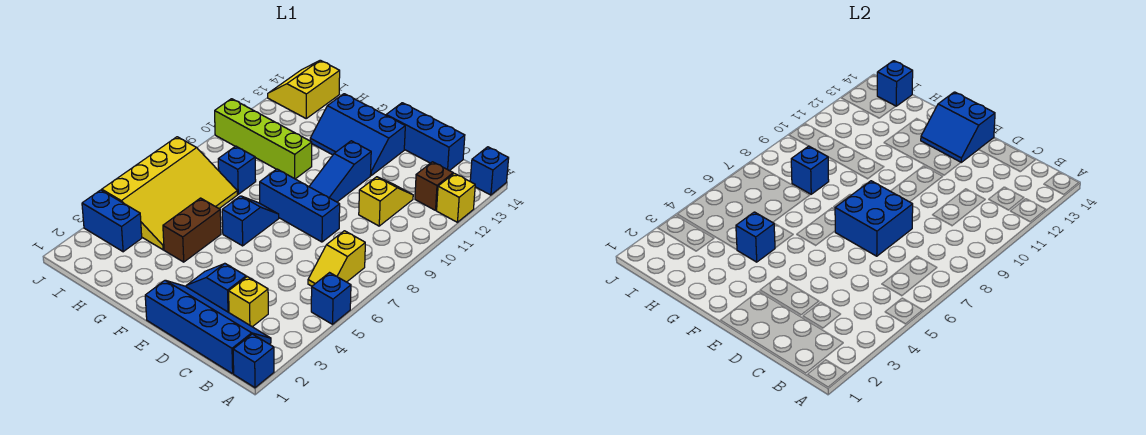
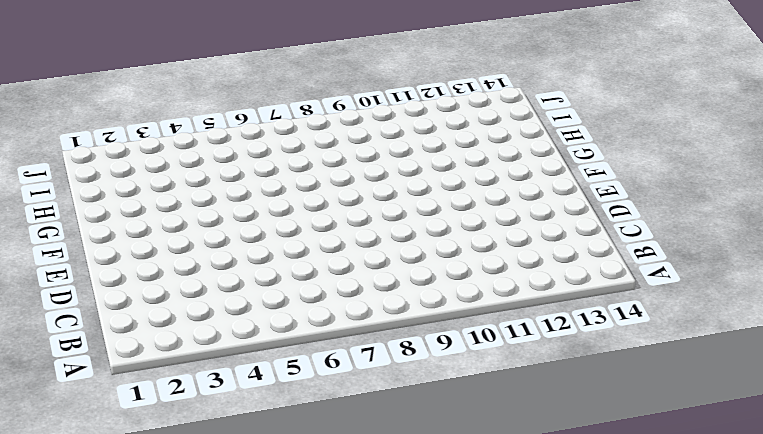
none -> blue brick A1 level 1
none -> blue brick A5 level 1
none -> yellow brick A12 level 1

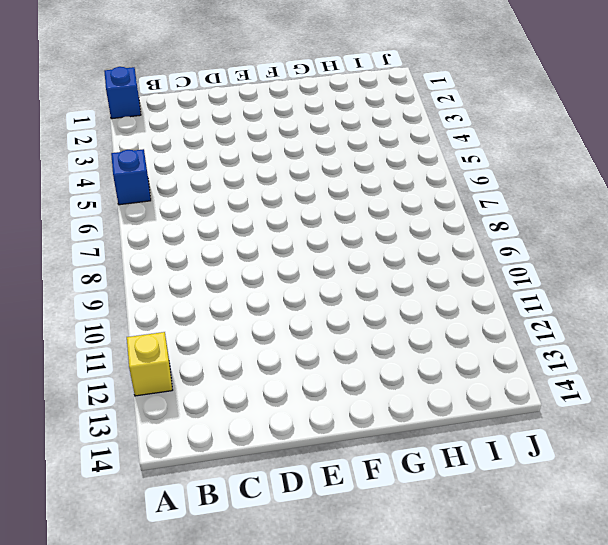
none -> blue brick A14 level 1
none -> blue slope B1:E2 level 1 top 1
none -> yellow slope B6:B7 level 1 top 7

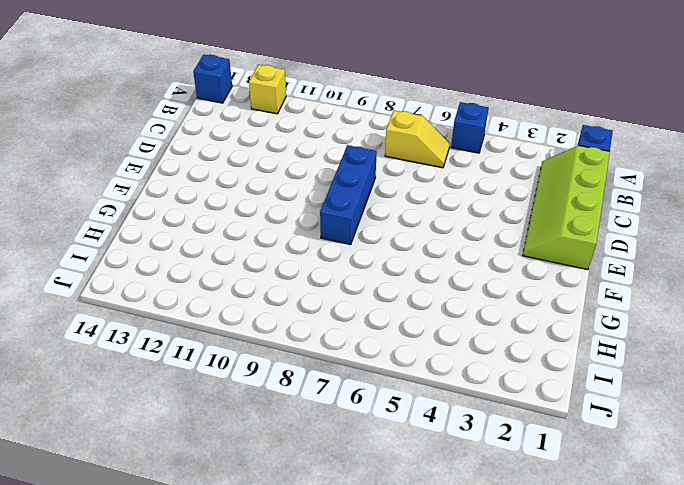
lime slope B1:E2 level 1 top 1 -> blue slope B1:E2 level 1 top 1
none -> brown brick B12 level 1
none -> yellow brick C3 level 1
none -> yellow slope C10:C11 level 1 top 10

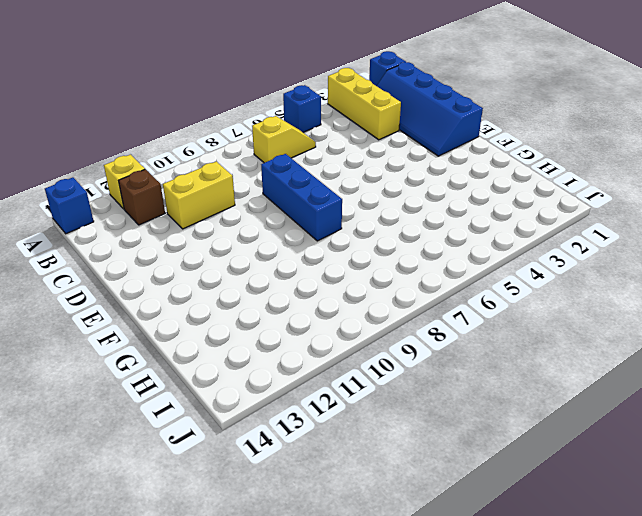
yellow brick A3:C3 level 1 -> yellow brick C3 level 1
yellow brick C10:C11 level 1 -> yellow slope C10:C11 level 1 top 10
none -> blue brick C14:E14 level 1
none -> blue slope D3:E3 level 1 top D
none -> blue slope E9:E11 level 1 top 11

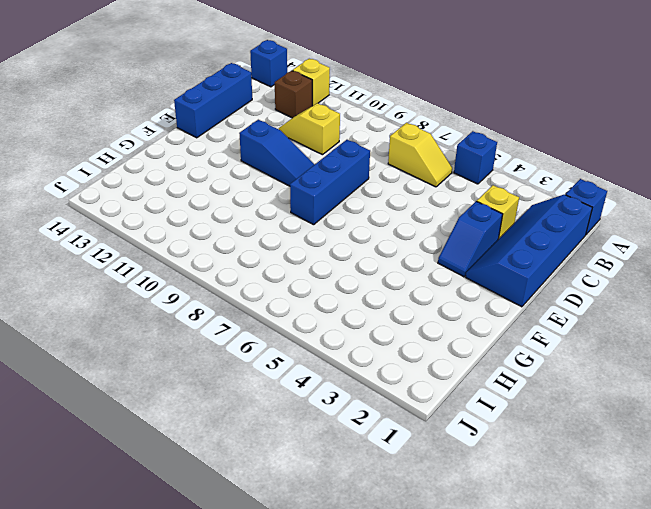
none -> blue slope E12:G13 level 1 top 13
none -> blue slope F6:F7 level 1 top 6
none -> brown brick G4:G5 level 1

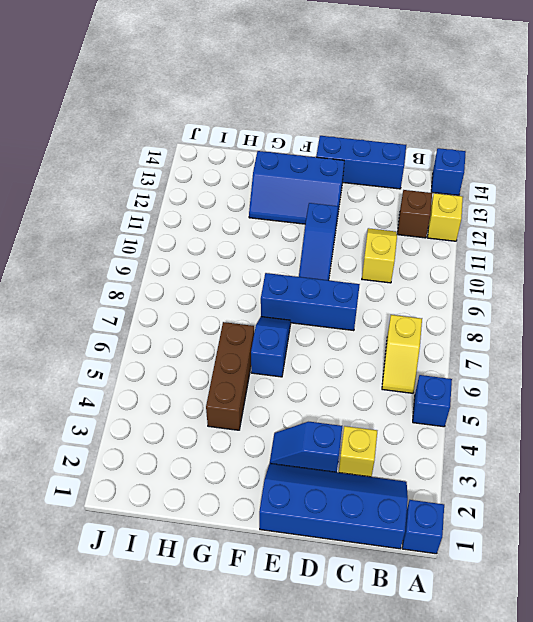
brown brick G4:G6 level 1 -> brown brick G4:G5 level 1
none -> lime brick G10:J10 level 1
none -> yellow slope H4:J7 level 1 top J
none -> blue brick H8 level 1

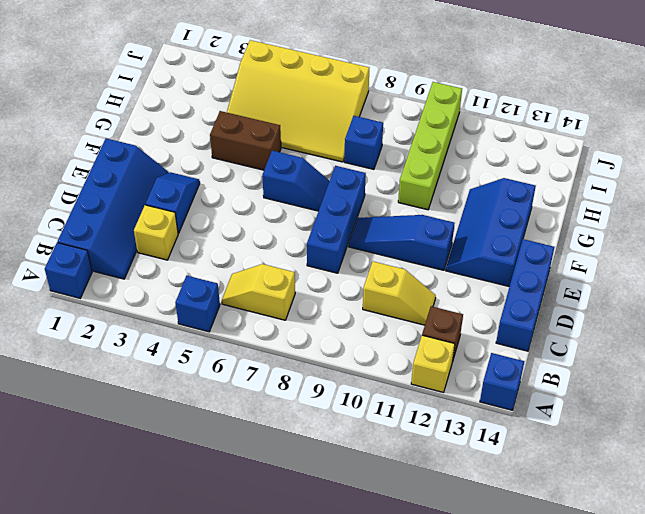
none -> blue brick I3:J3 level 1
none -> yellow slope I13:J14 level 1 top I
none -> blue brick D7:E8 level 2

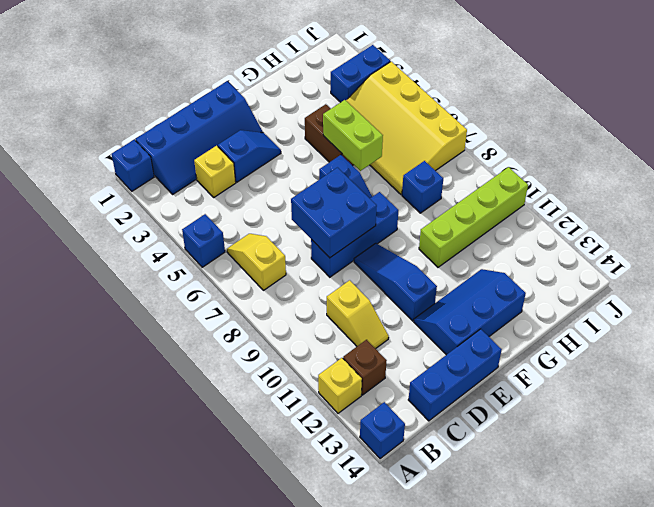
lime brick G5:G6 level 2 -> none
none -> yellow slope I13:J14 level 1 top I
none -> blue slope E13:F14 level 2 top 14
none -> blue brick G4 level 2

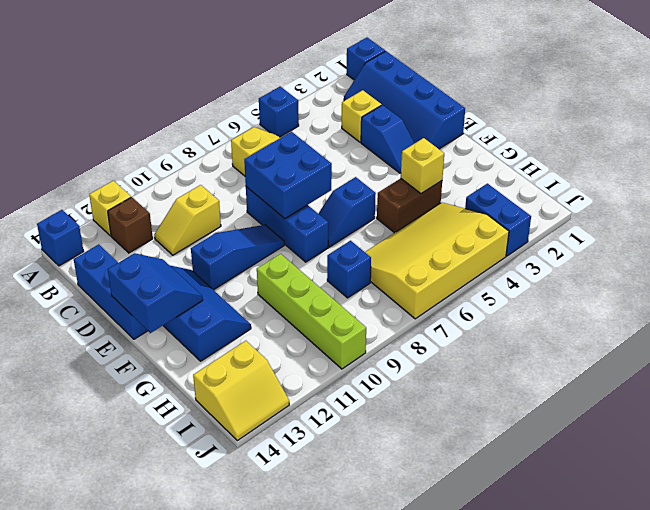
yellow brick G4 level 2 -> blue brick G4 level 2
none -> blue brick H8 level 2
none -> blue brick I14 level 2

